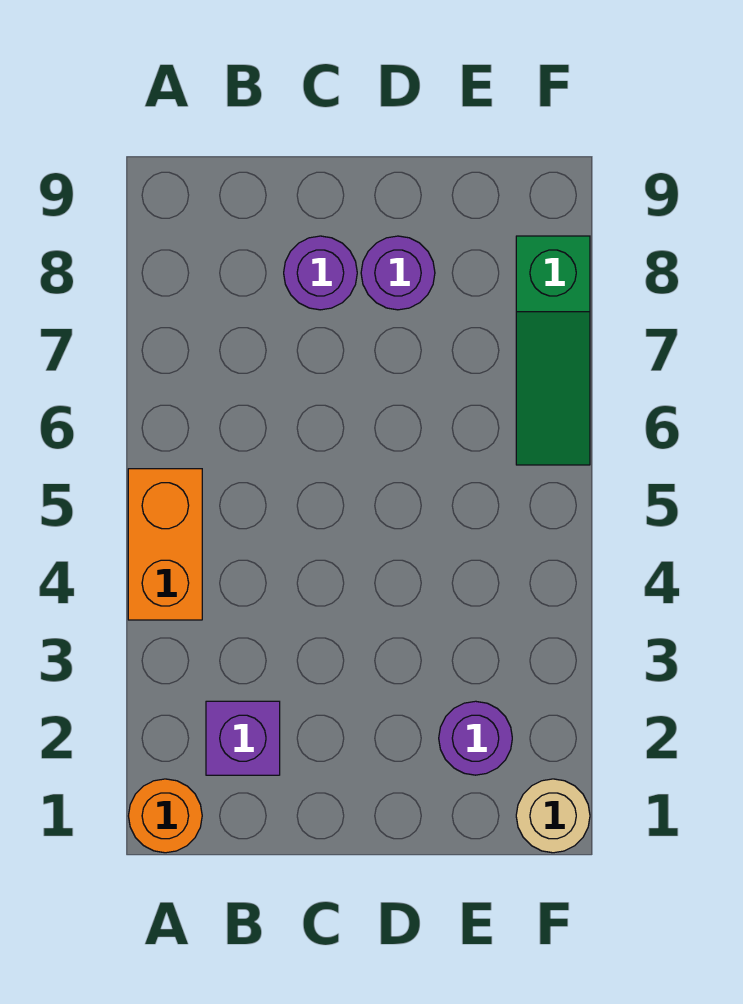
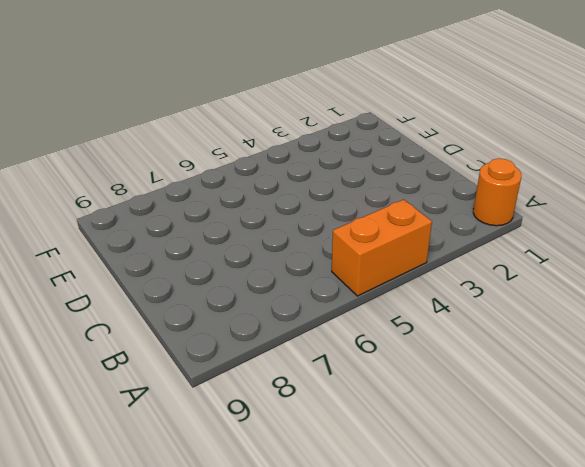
none -> purple brick B2 level 1
none -> purple round brick C8 level 1

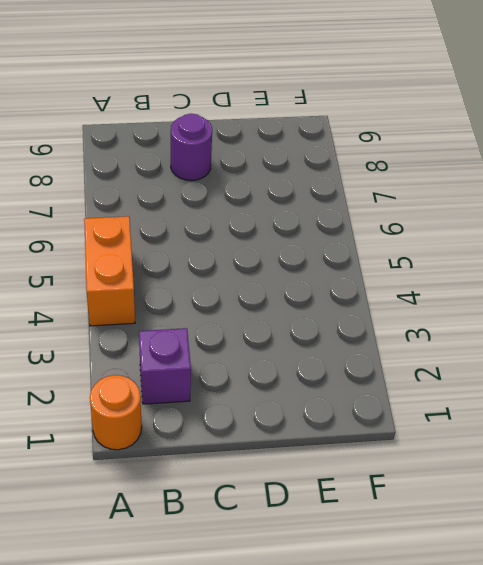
none -> purple round brick D8 level 1
none -> purple round brick E2 level 1

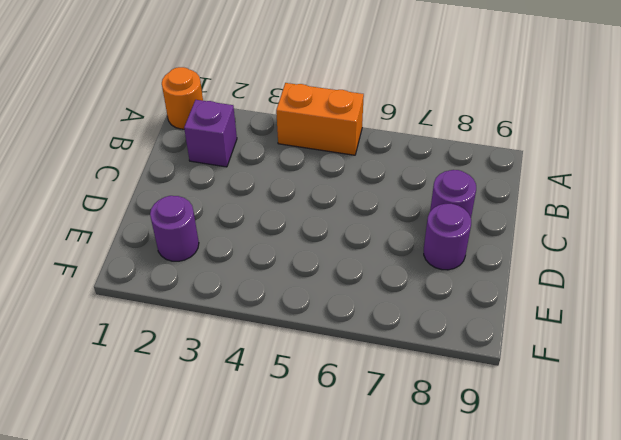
none -> tan round brick F1 level 1
none -> green slope F6:F8 level 1 top 8

